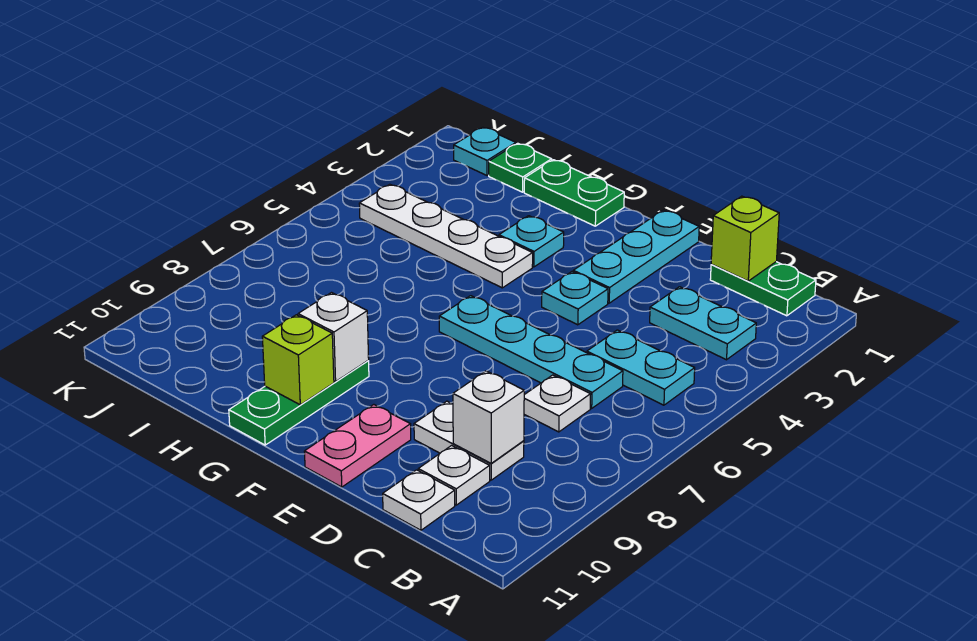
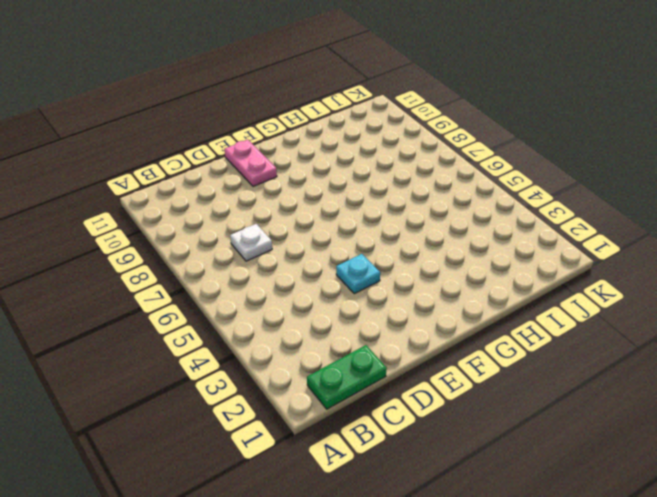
none -> cyan plate B3:C3 level 1
none -> cyan plate B5:C5 level 1
none -> cyan plate C6:F6 level 1

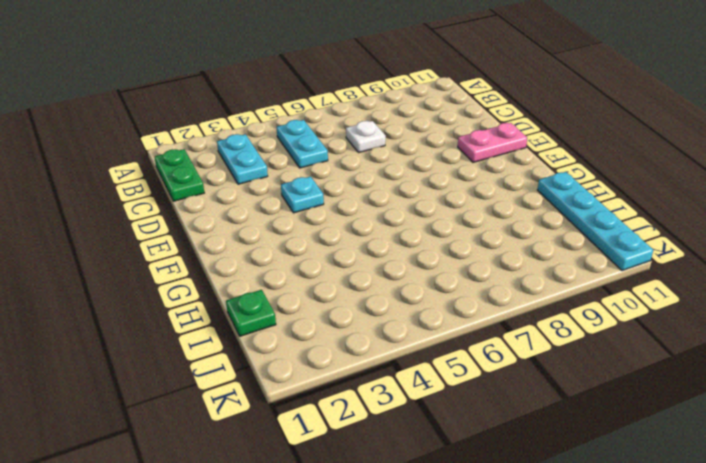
cyan plate H11:K11 level 1 -> cyan plate C6:F6 level 1
none -> white plate C9:D9 level 1
none -> white plate C10 level 1
none -> white plate C11 level 1

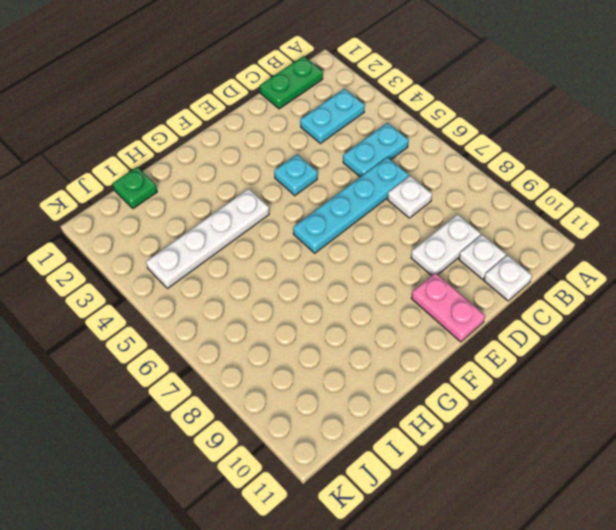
none -> cyan plate E1:E3 level 1
none -> green plate G1:H1 level 1
none -> cyan plate G3 level 1

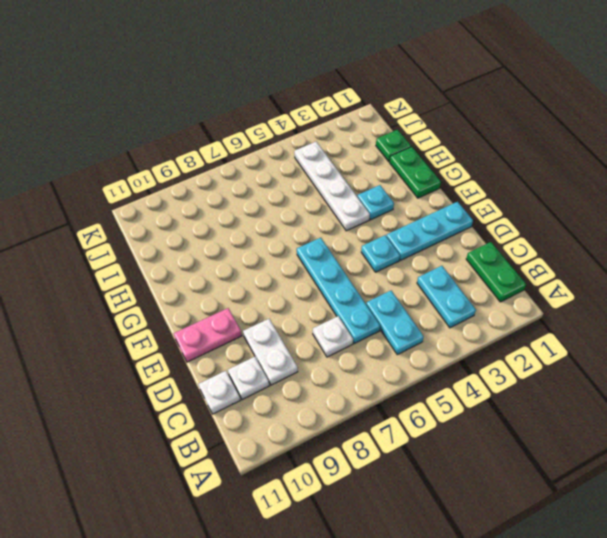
none -> green plate G9:G11 level 1
none -> cyan plate J1 level 1
none -> lime brick C1 level 2

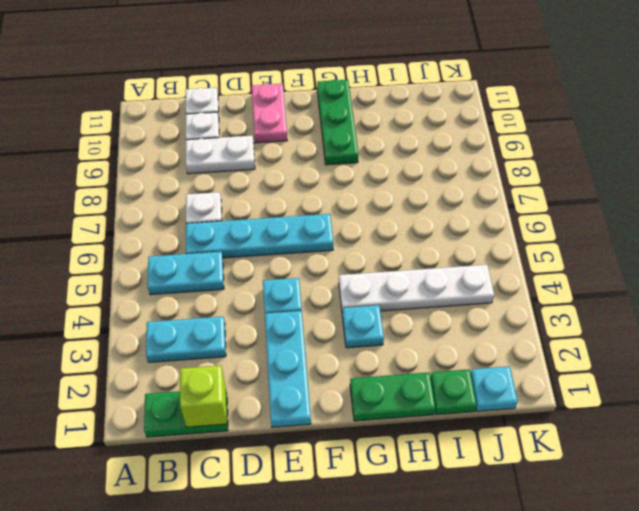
none -> white brick C9 level 2
none -> white brick G9 level 2
none -> lime brick G10 level 2

